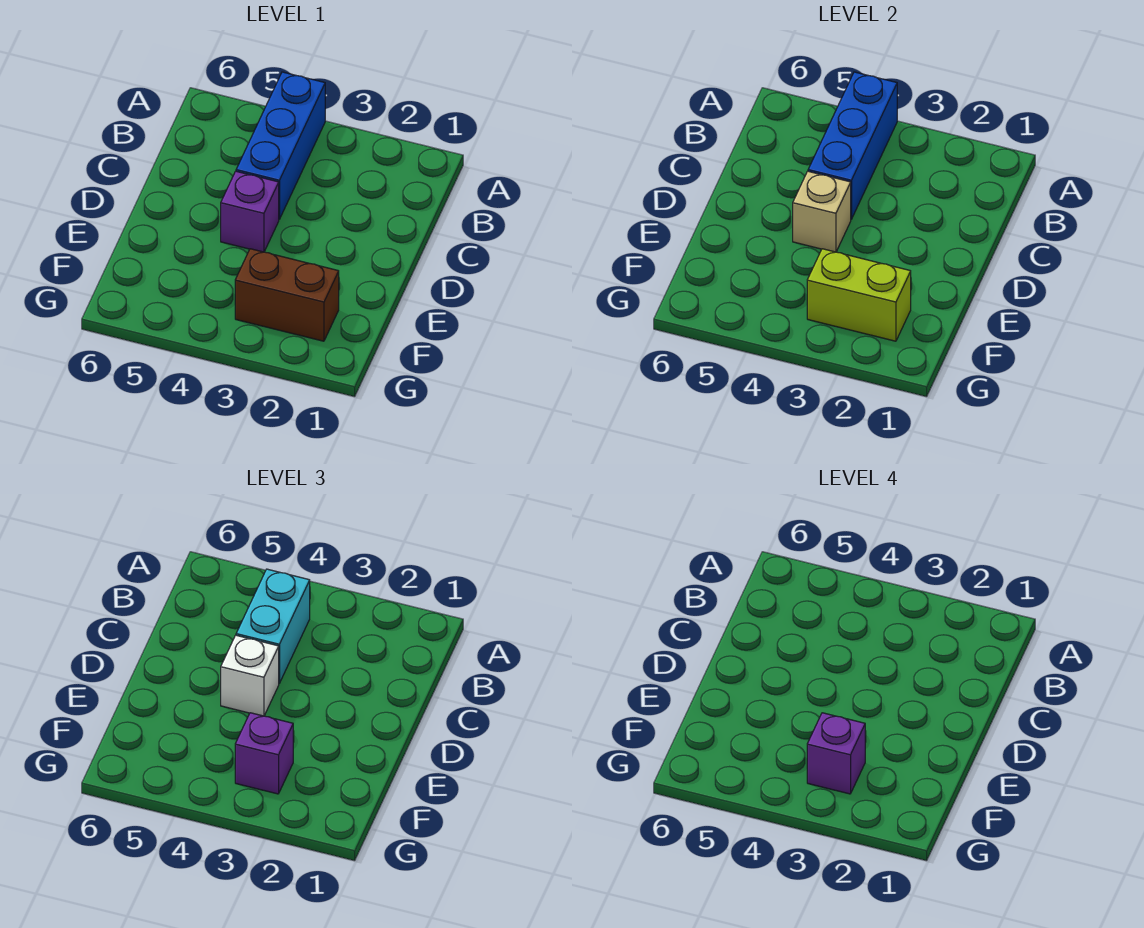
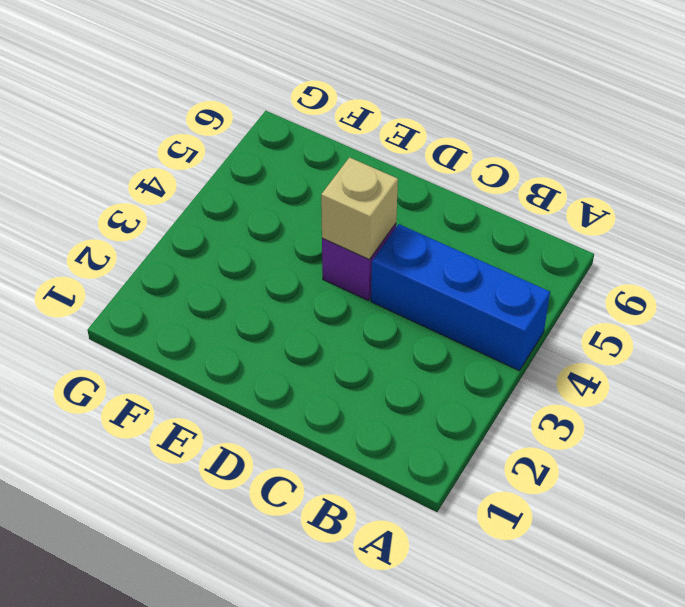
none -> brown brick F2:F3 level 1
none -> blue brick A4:C4 level 2

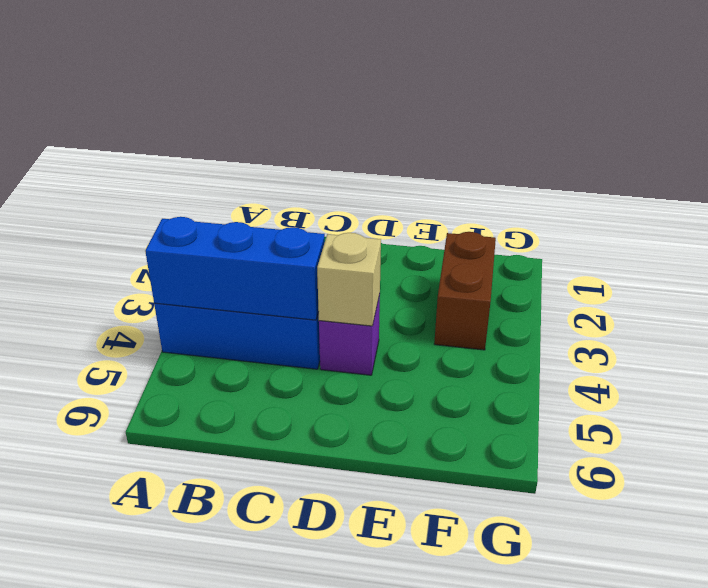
none -> lime brick F2:F3 level 2
none -> cyan brick B4:C4 level 3

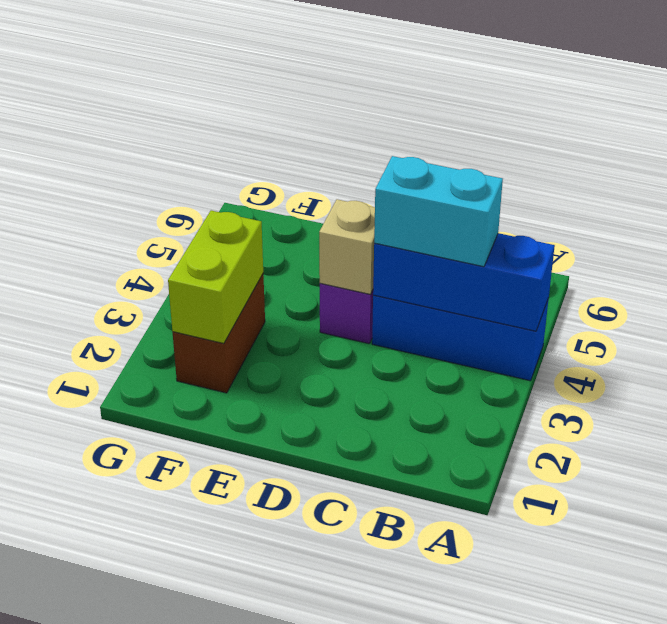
none -> white brick D4 level 3
none -> purple brick F3 level 3

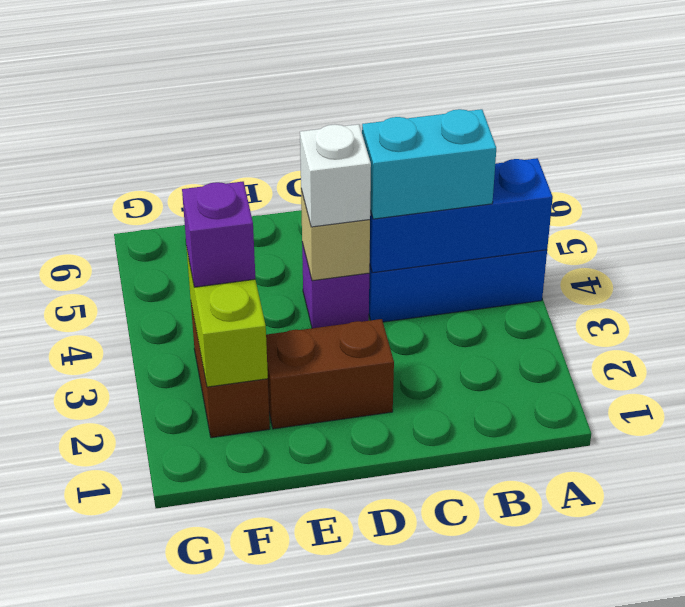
brown brick D2:E2 level 1 -> none
none -> purple brick F3 level 4

